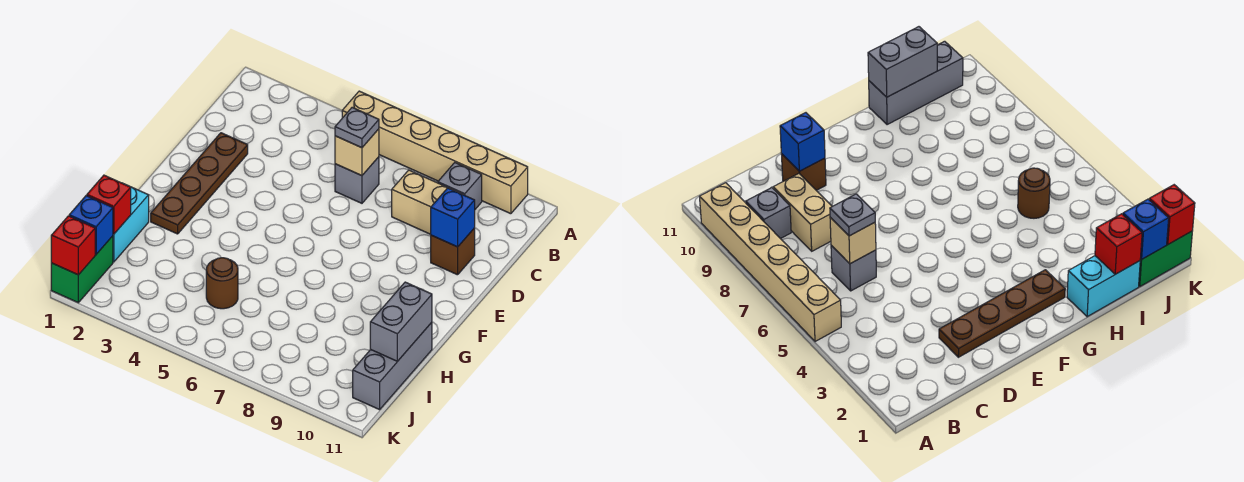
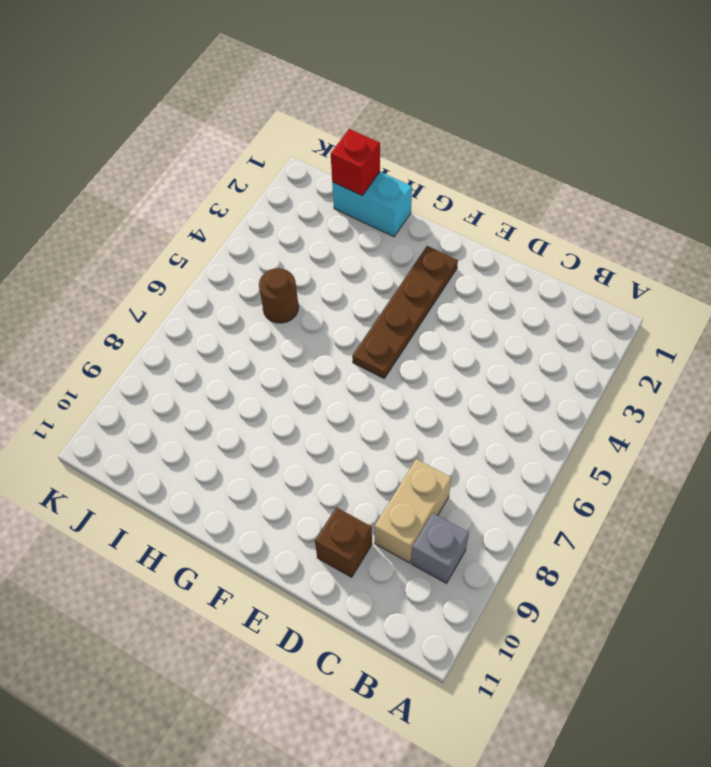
brown plate F2:F5 level 1 -> brown plate D2:G2 level 1
none -> tan brick A5:A10 level 1
none -> grey brick C6 level 1
none -> grey brick H11:J11 level 1

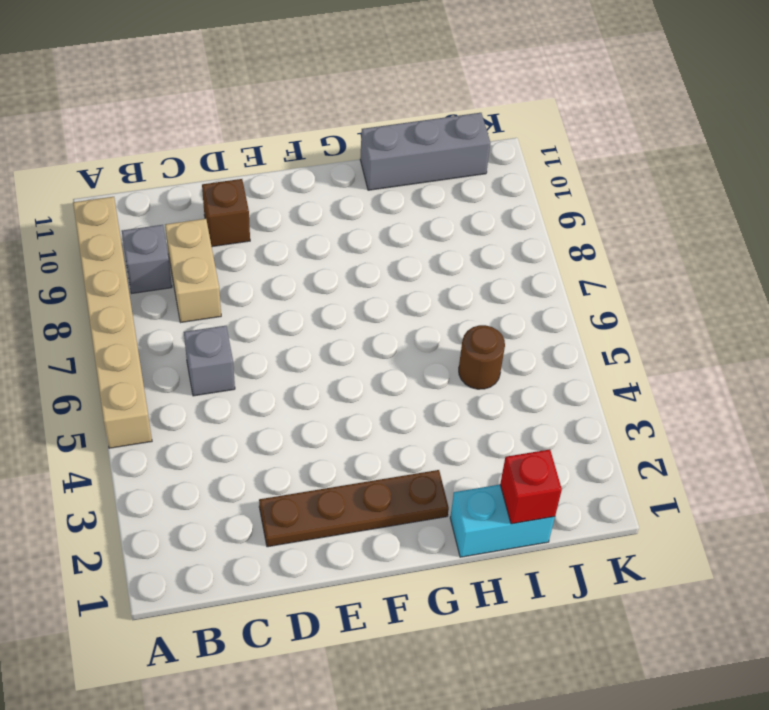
none -> green brick J1:K1 level 1
none -> tan brick C6 level 2
none -> blue brick D10 level 2

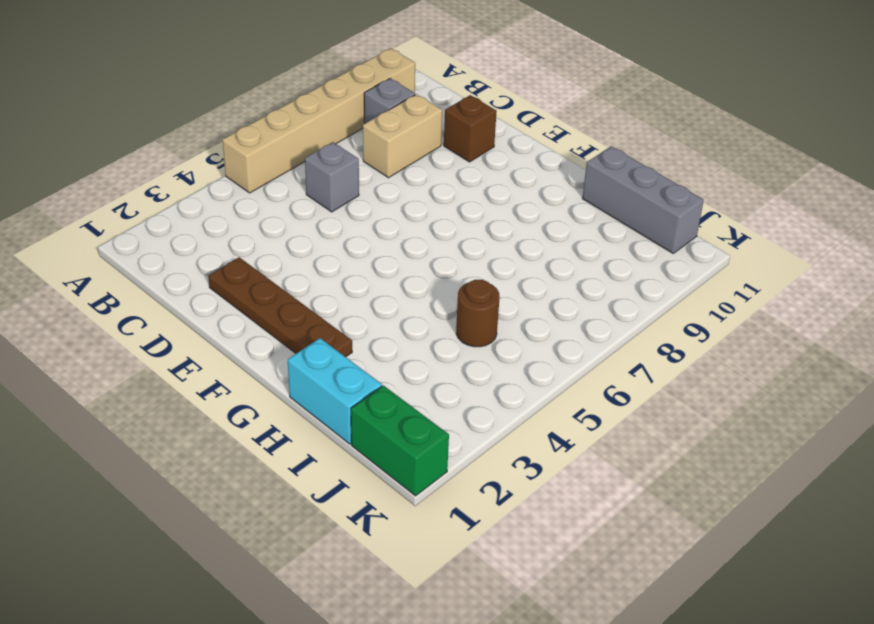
none -> tan brick C6 level 2
none -> blue brick D10 level 2
none -> grey brick H11:I11 level 2

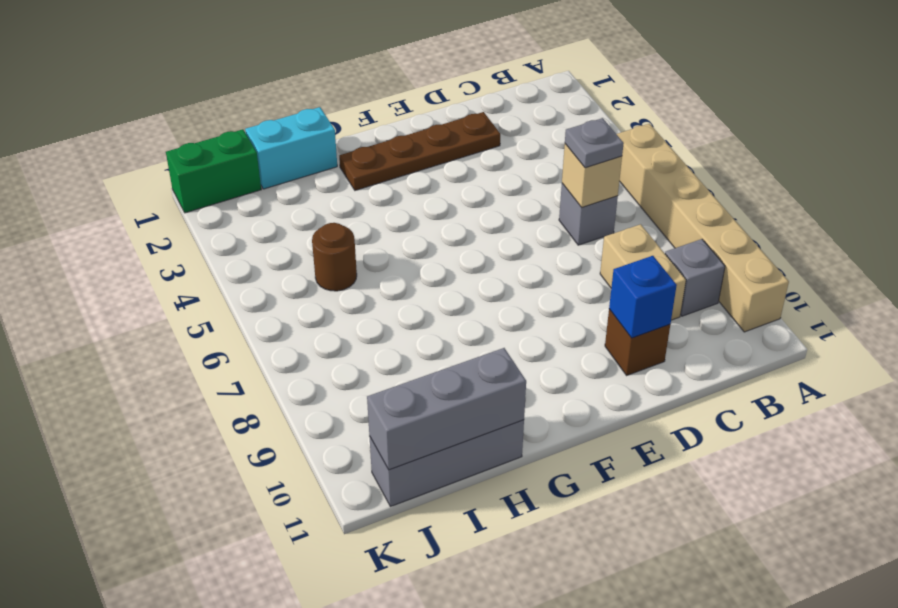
grey brick H11:J11 level 2 -> grey brick H11:I11 level 2
none -> red brick I1 level 2
none -> blue brick J1 level 2
none -> red brick K1 level 2

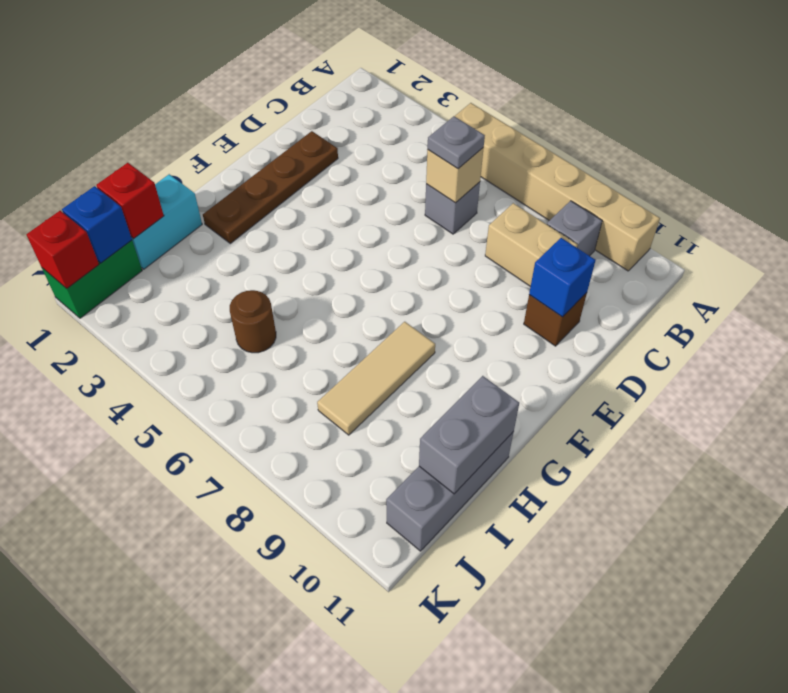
tan tile G8:I8 level 1 -> none

